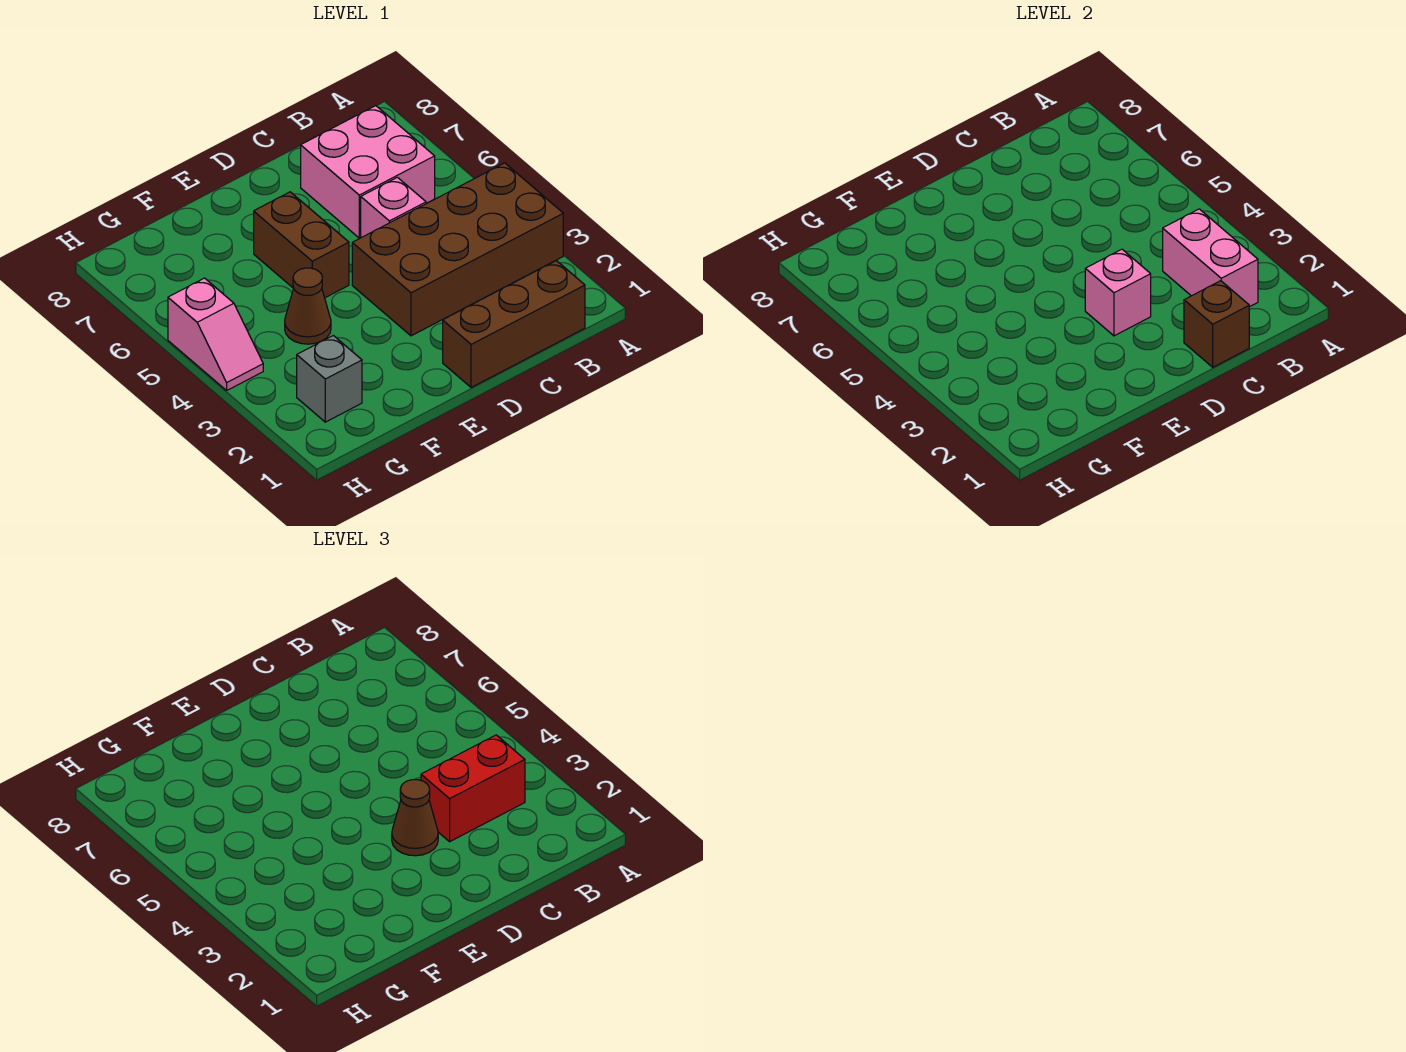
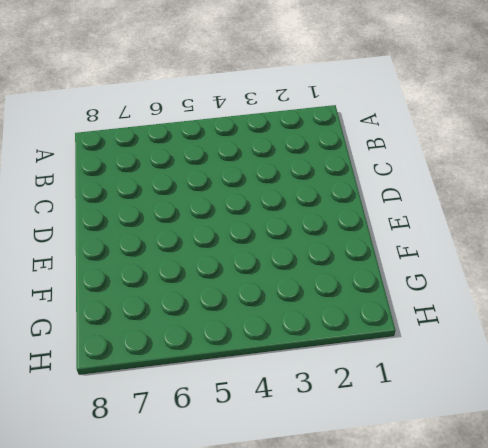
none -> brown brick A3:D4 level 1
none -> brown brick B1:D1 level 1
none -> pink brick B6:C7 level 1

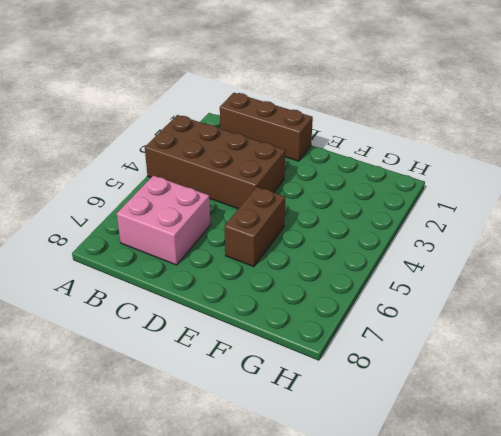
none -> pink brick C5 level 1
none -> brown cone F4 level 1
none -> grey brick G2 level 1

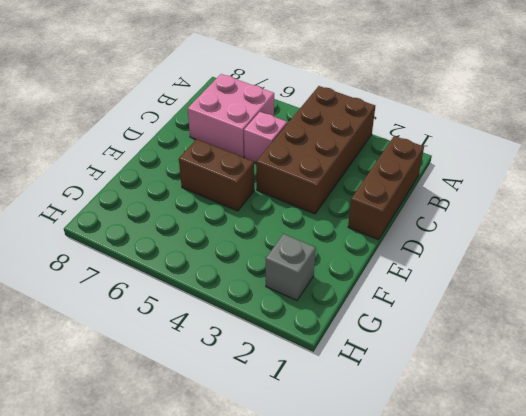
none -> brown cone F4 level 1
none -> pink slope H4:H5 level 1 top 5
none -> pink brick B2:B3 level 2

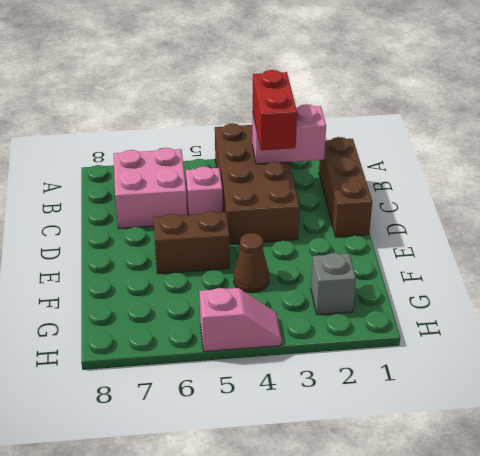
none -> brown brick C1 level 2
none -> pink brick D3 level 2
none -> brown cone D3 level 3

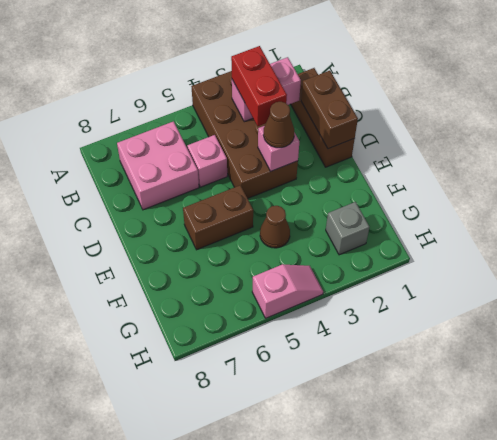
brown brick C1:D1 level 2 -> brown brick C1 level 2

